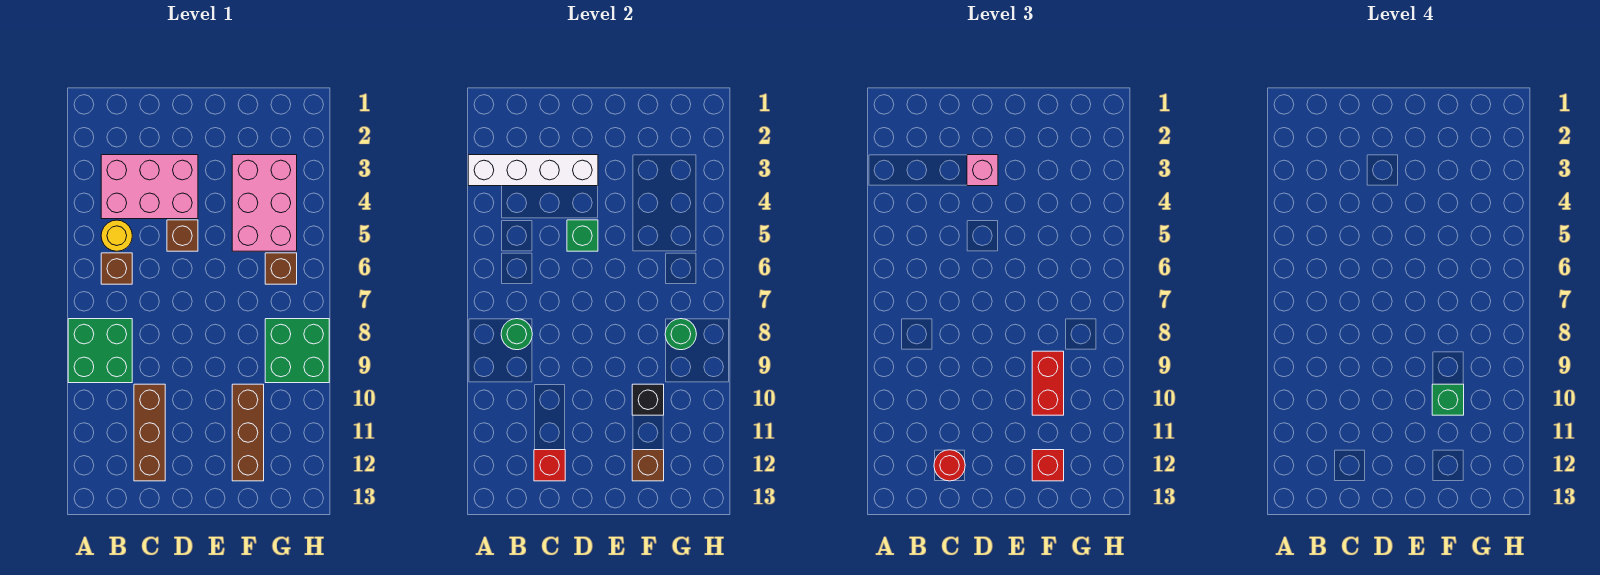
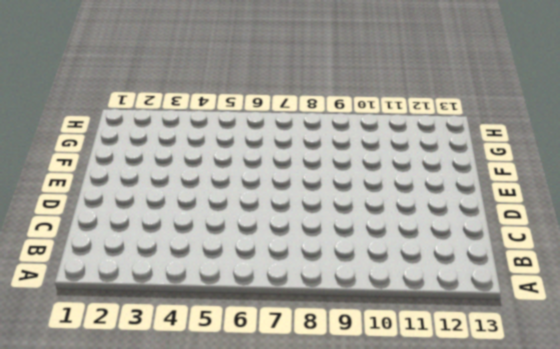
none -> green brick A8:B9 level 1
none -> pink brick B3:D4 level 1
none -> yellow round brick B5 level 1

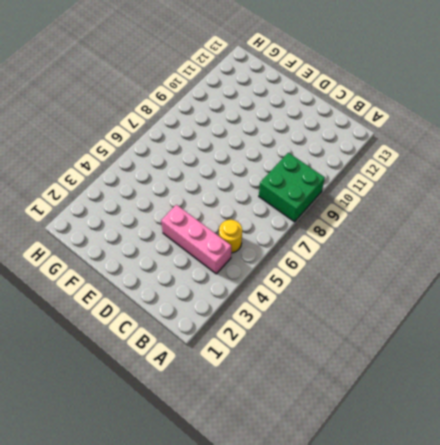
pink brick B4:D4 level 1 -> pink brick B3:D4 level 1
none -> brown brick B6 level 1
none -> brown brick C10:C12 level 1
none -> brown brick D5 level 1

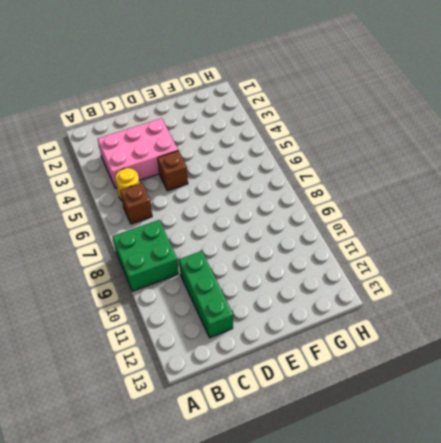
green brick C10:C12 level 1 -> brown brick C10:C12 level 1
none -> pink brick F3:G5 level 1
none -> brown brick F10:F12 level 1
none -> brown brick G6 level 1

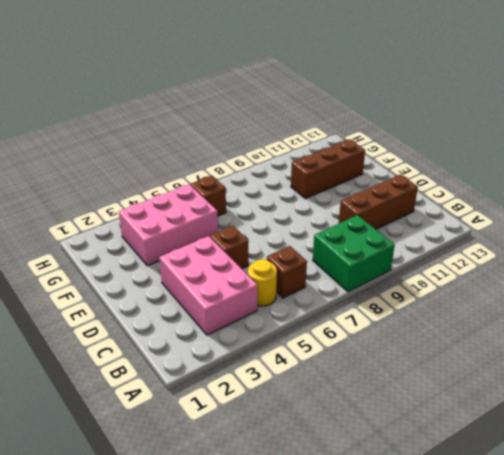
none -> green brick G8:H9 level 1
none -> white brick A3:D3 level 2
none -> green round brick B8 level 2

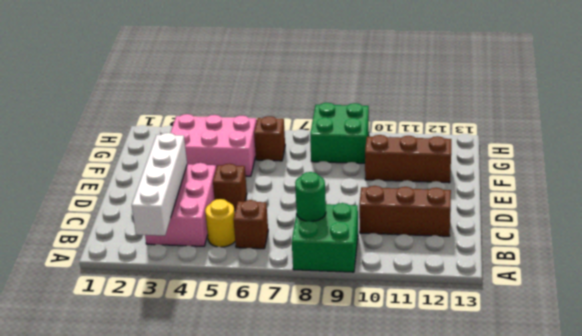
none -> red brick C12 level 2
none -> green brick D5 level 2
none -> black brick F10 level 2

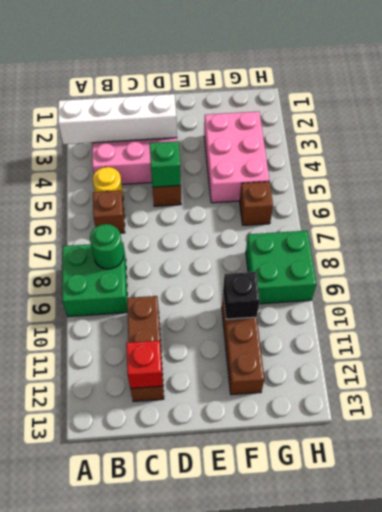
none -> brown brick F12 level 2
none -> green round brick G8 level 2
none -> red round brick C12 level 3

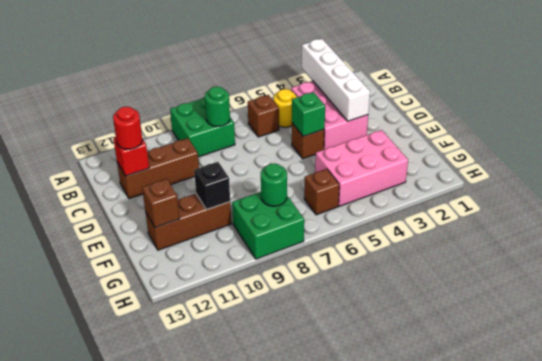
none -> pink brick D3 level 3
none -> red brick F9:F10 level 3
none -> red brick F12 level 3

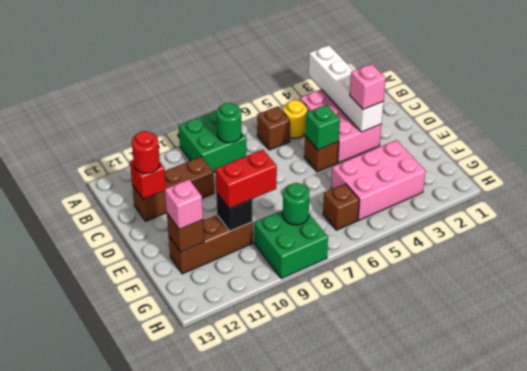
pink brick F12 level 3 -> red brick F12 level 3
none -> green brick F10 level 4

